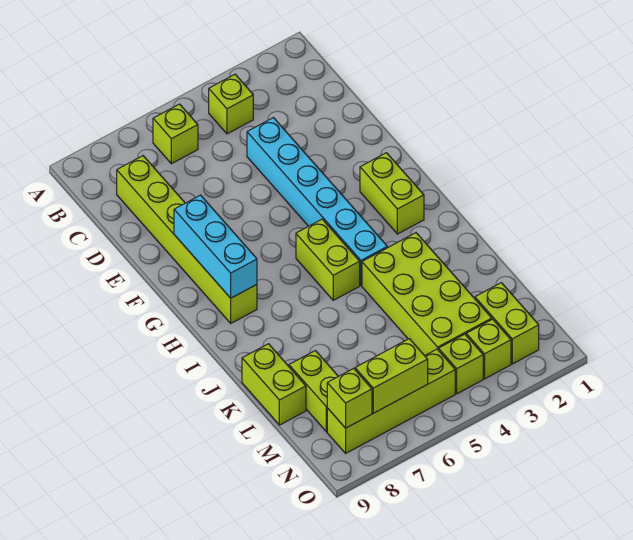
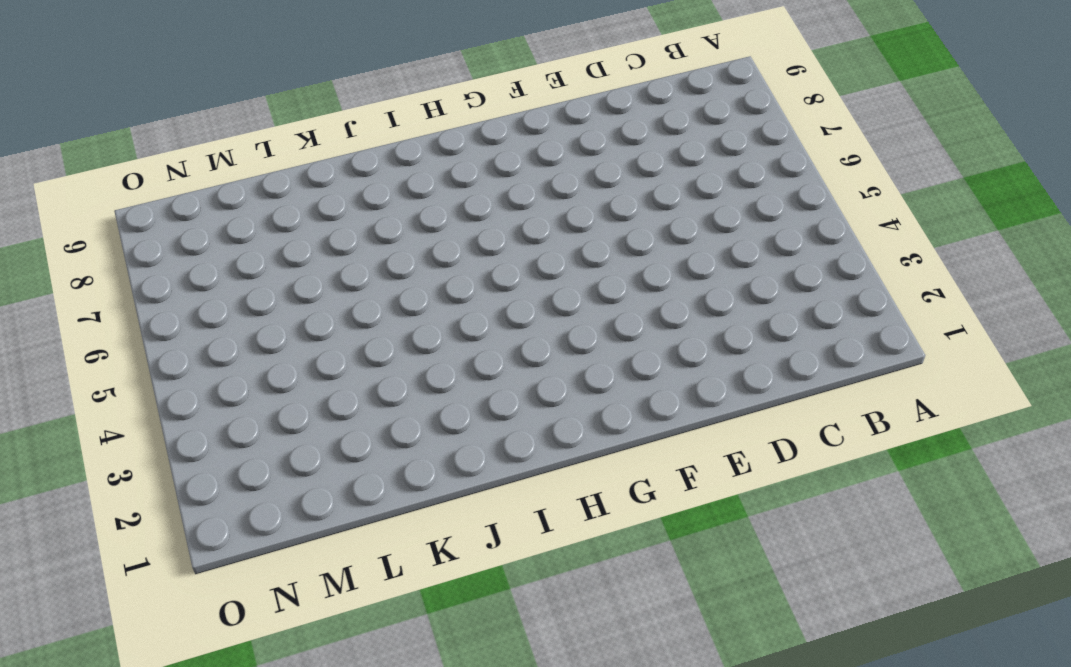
none -> lime brick B4 level 1
none -> lime brick B6 level 1
none -> lime brick C8:H8 level 1

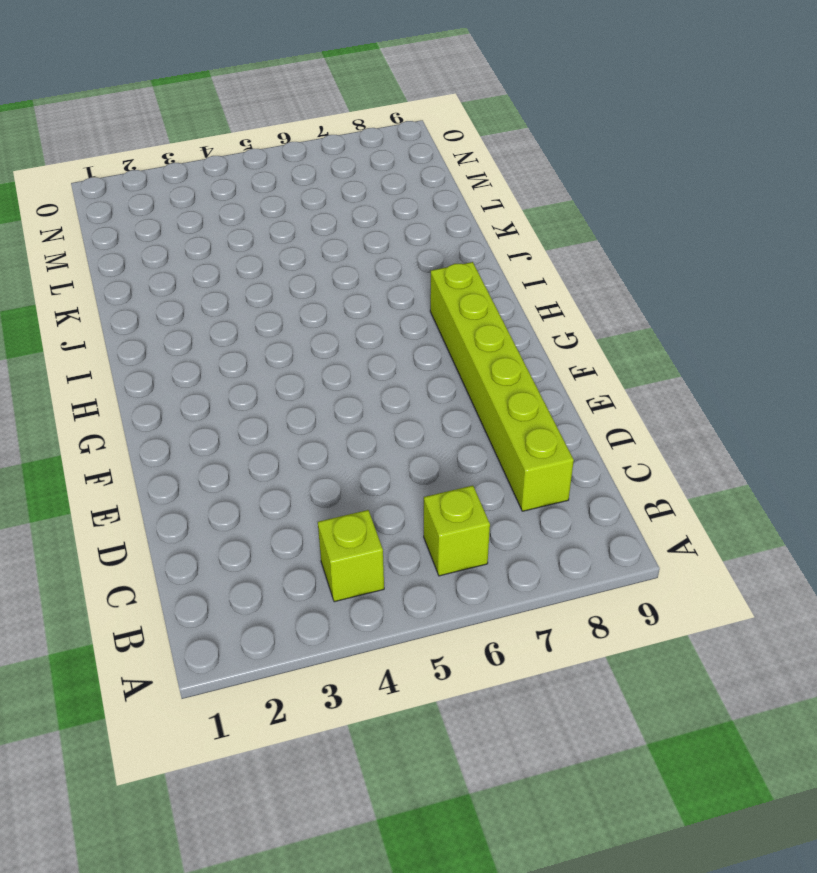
none -> cyan brick D4:I4 level 1
none -> lime brick G2:H2 level 1
none -> lime brick H5:I5 level 1

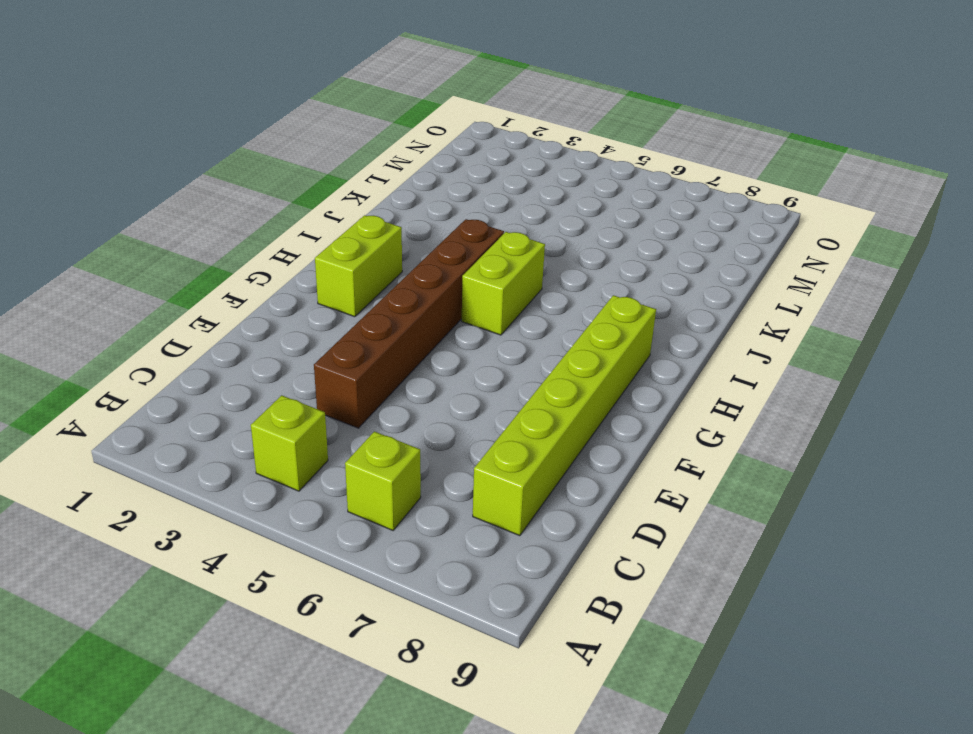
brown brick D4:I4 level 1 -> cyan brick D4:I4 level 1
none -> lime brick J3:M4 level 1
none -> lime brick K9:L9 level 1
none -> lime brick L8:M8 level 1

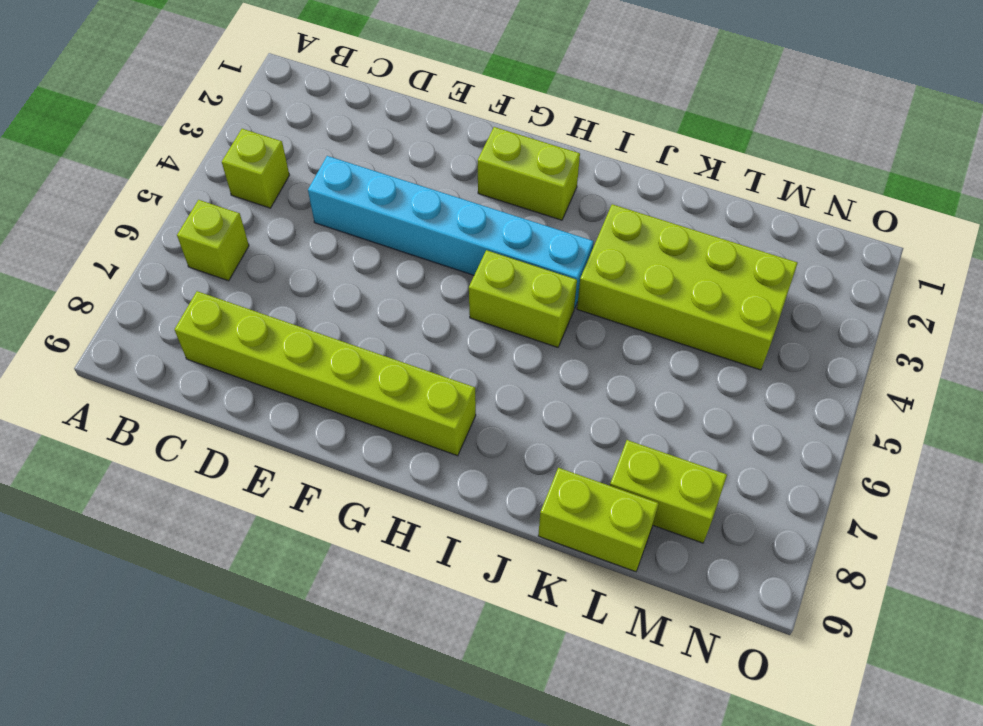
none -> lime brick M2:N2 level 1
none -> lime brick N3 level 1
none -> lime brick N4 level 1

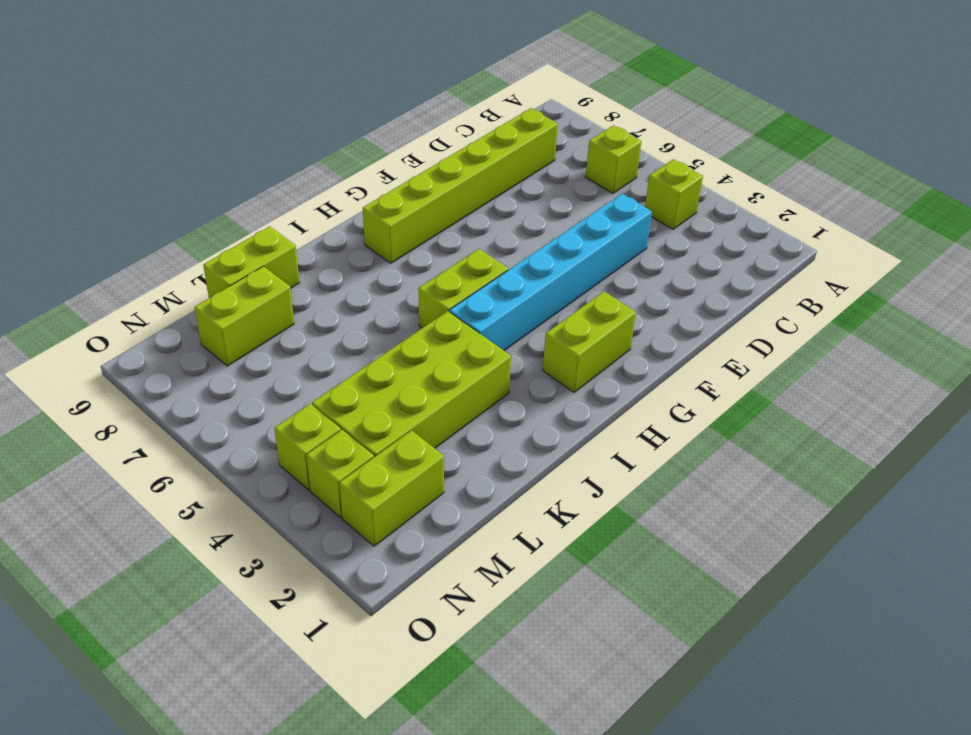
none -> lime brick N5:N8 level 1
none -> cyan brick F8:H8 level 2
none -> lime brick N6:N7 level 2

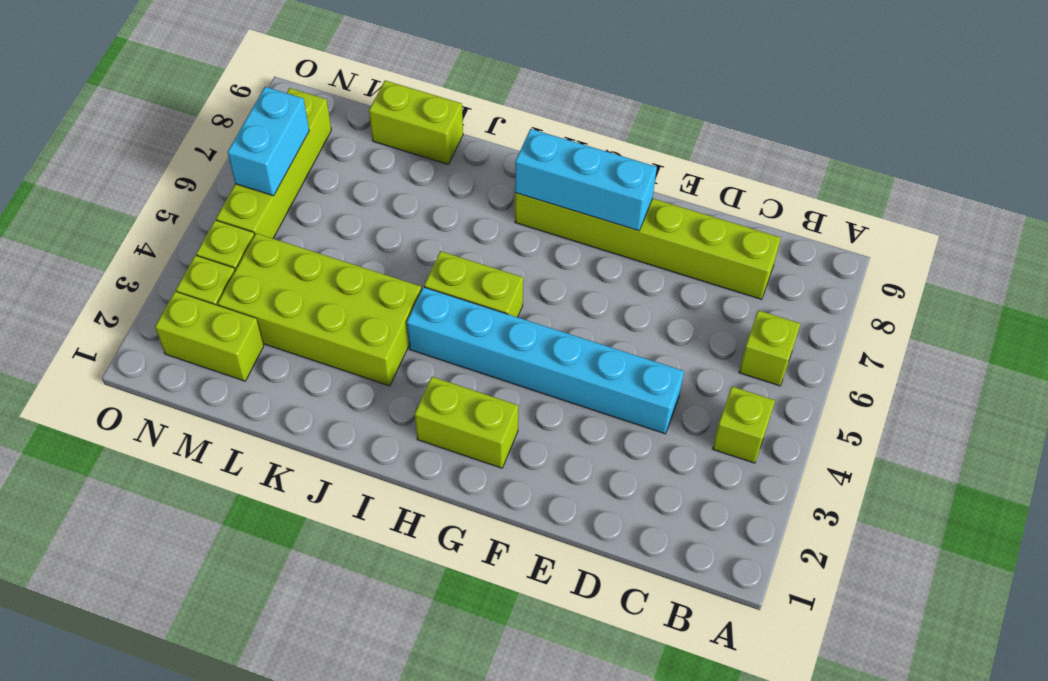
cyan brick N6:N7 level 2 -> lime brick N6:N7 level 2
none -> lime brick L8:M8 level 1
none -> lime brick N8 level 2

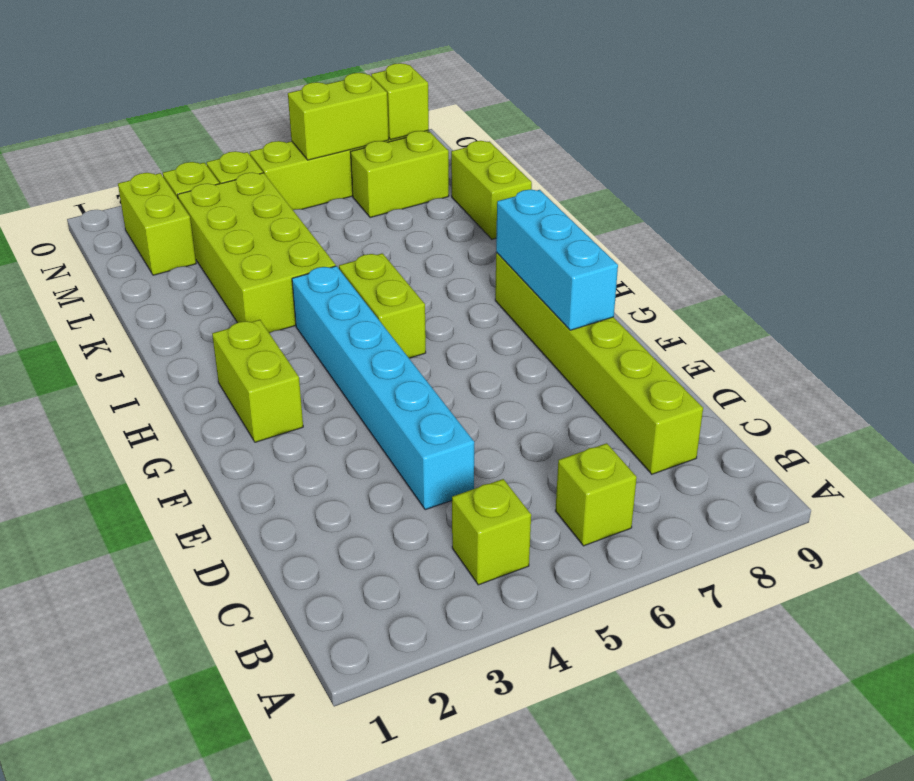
lime brick M7:M8 level 1 -> lime brick L8:M8 level 1

